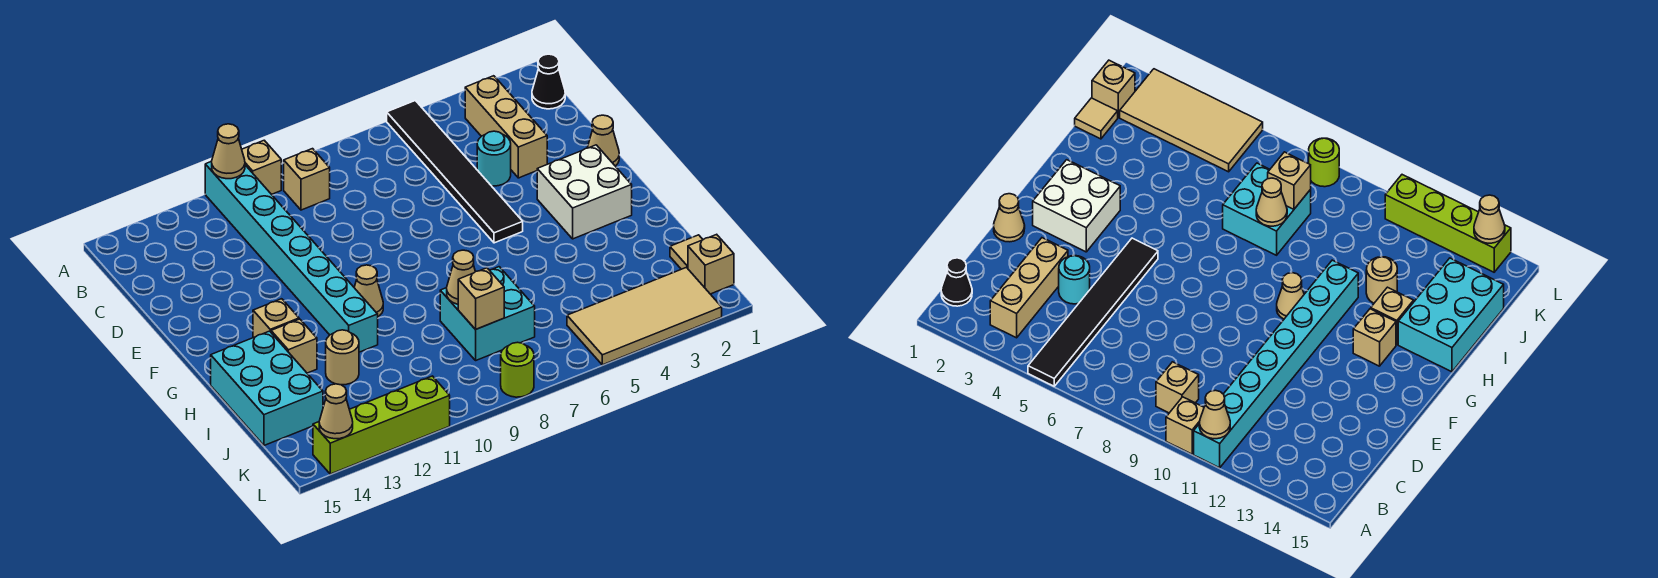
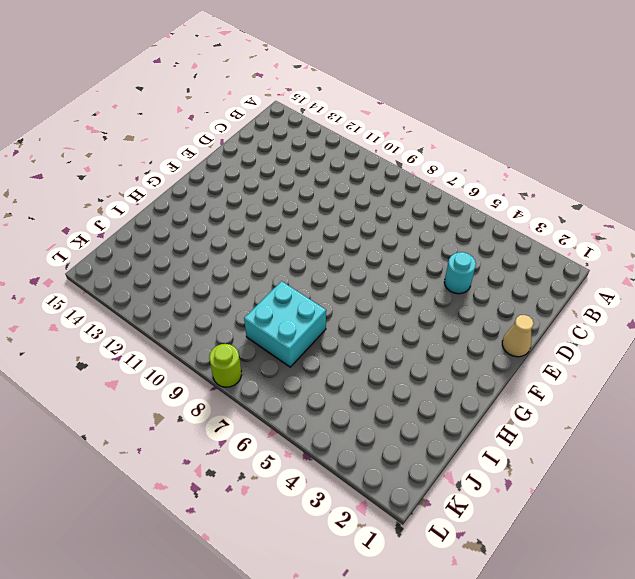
none -> black tile A5:F5 level 1
none -> tan brick A10 level 1
none -> cyan brick A11:H11 level 1

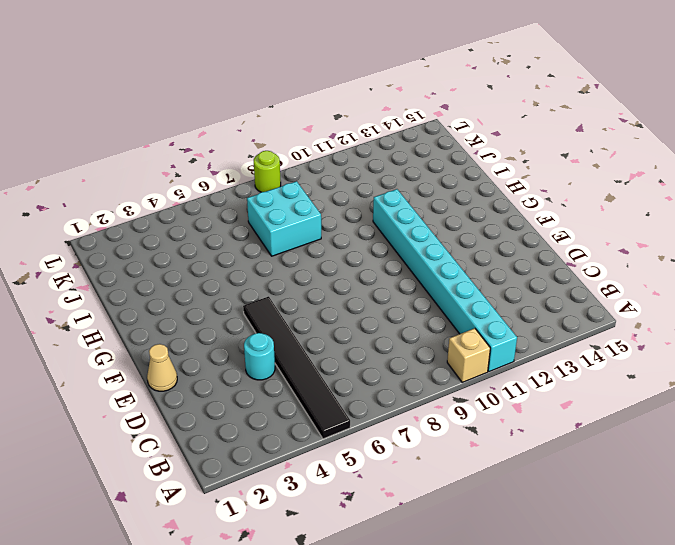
none -> black cone B1 level 1
none -> tan brick B3:D3 level 1
none -> tan brick B9 level 1

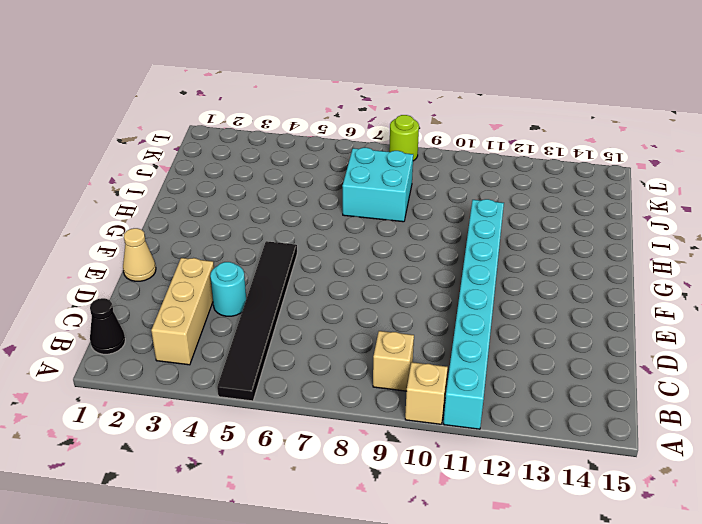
none -> white brick F2:G3 level 1
none -> tan cone G10 level 1
none -> tan brick G13 level 1

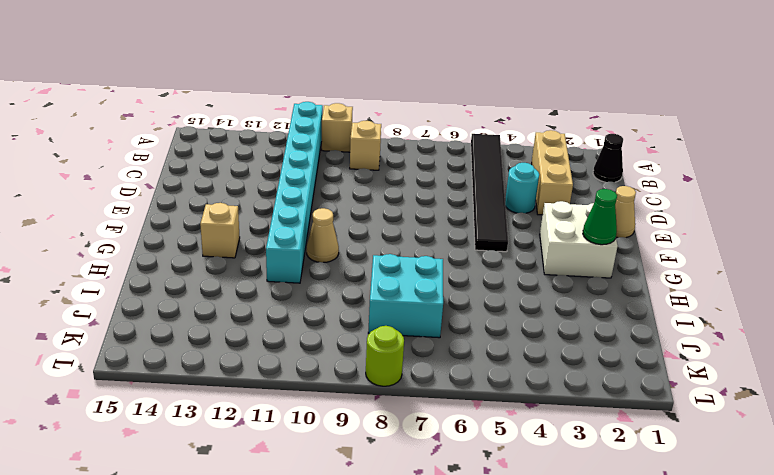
green cone G2 level 2 -> none
none -> tan brick H13 level 1
none -> cyan brick H14:J15 level 1
none -> tan round brick I12 level 1

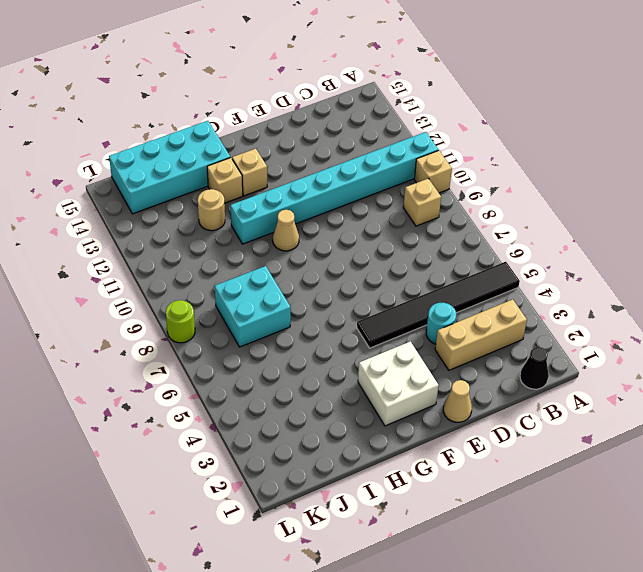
cyan brick H14:K15 level 1 -> cyan brick H14:J15 level 1
none -> tan tile J1 level 1
none -> tan brick K1 level 1
none -> tan tile K2:L5 level 1

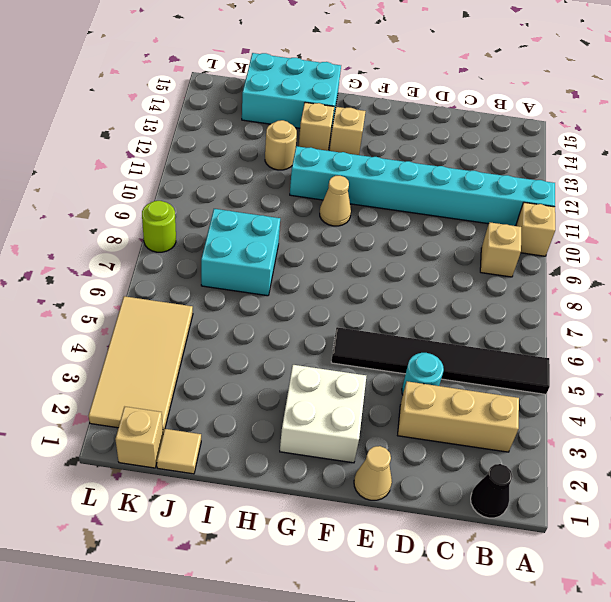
none -> lime brick L11:L14 level 1
none -> tan cone A11 level 2
none -> tan cone I8 level 2

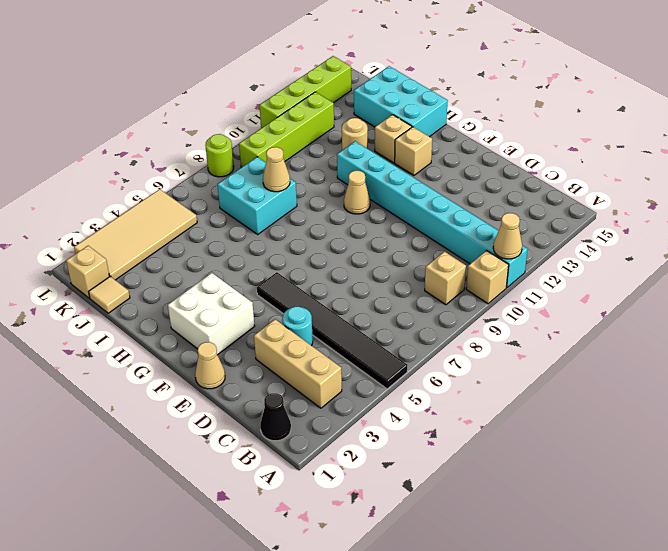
lime brick K9:K12 level 1 -> none
none -> tan brick J8 level 2
none -> tan cone L14 level 2

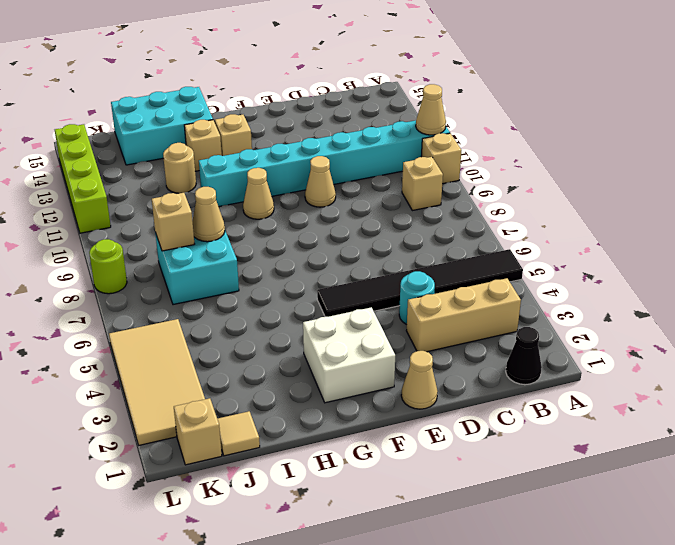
tan cone E10 level 1 -> tan cone L14 level 2

